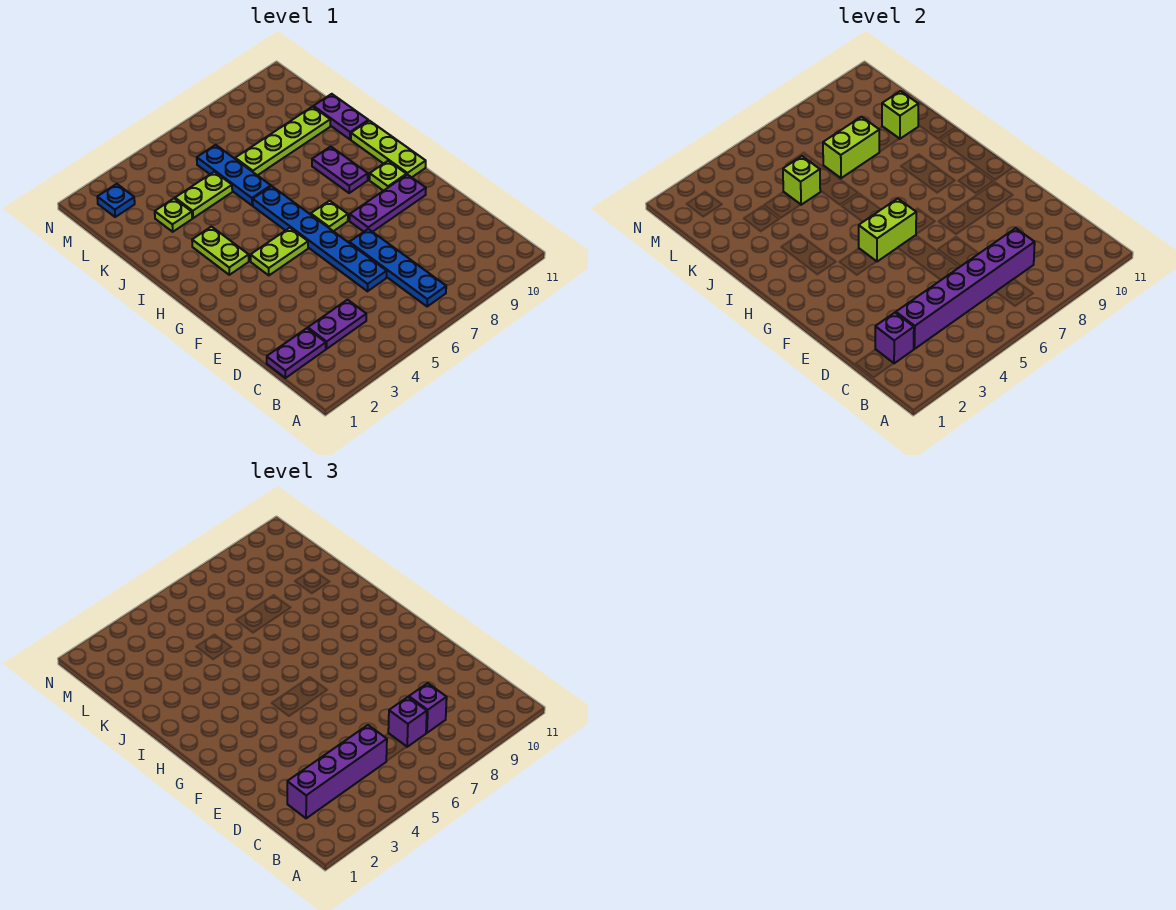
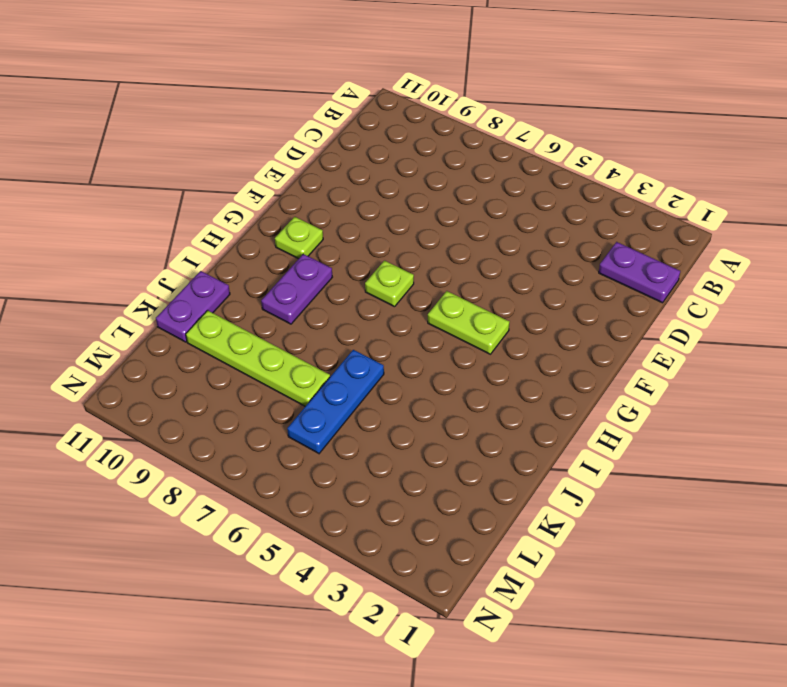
none -> blue plate B7:E7 level 1
none -> purple plate C3:C4 level 1
none -> blue plate D6:I6 level 1

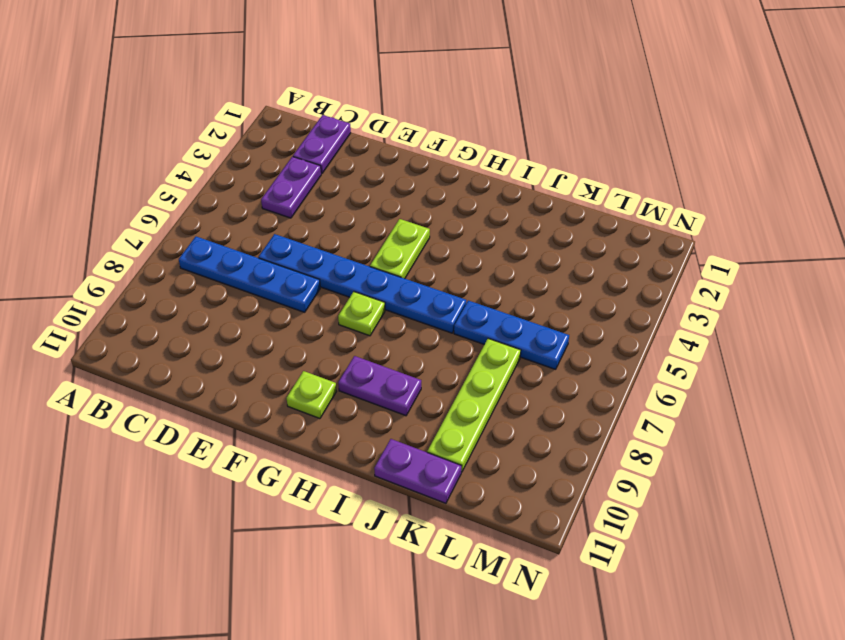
none -> purple plate F8:F10 level 1
none -> lime plate G11:I11 level 1
none -> lime plate H3:I3 level 1

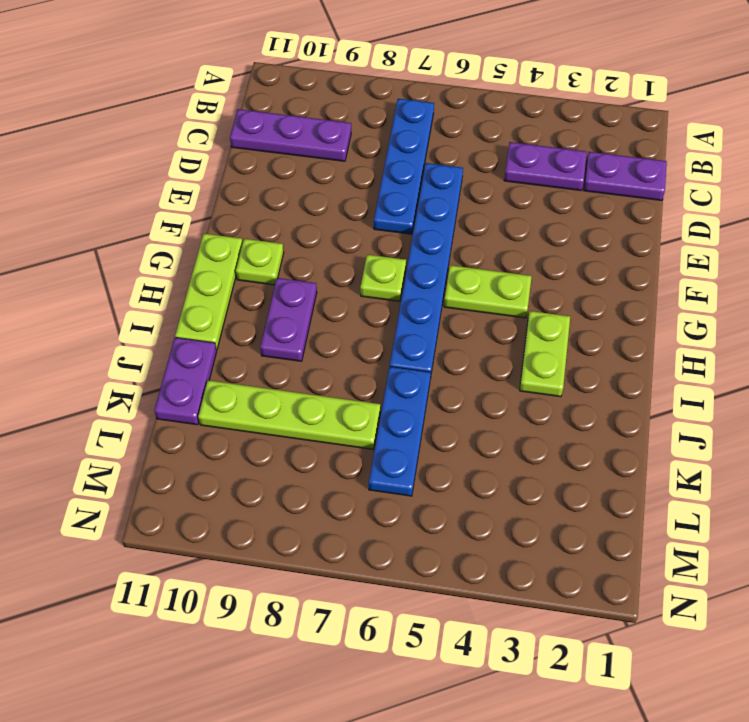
purple plate C9:C11 level 1 -> purple plate F8:F10 level 1
none -> lime plate K3 level 1
none -> lime plate K4:K5 level 1
none -> blue plate M2 level 1

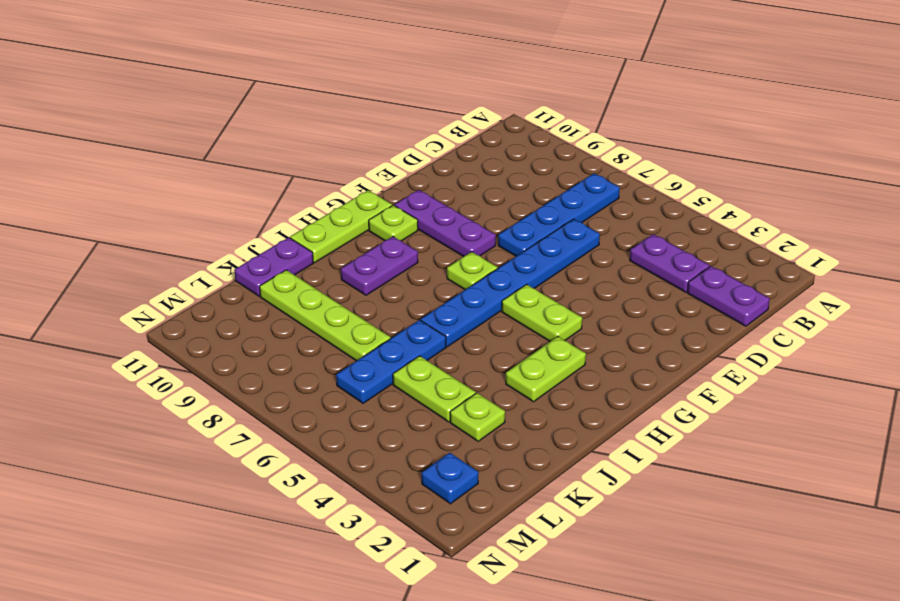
none -> purple brick C2 level 2
none -> purple brick C3:C8 level 2
none -> lime brick G5:G6 level 2

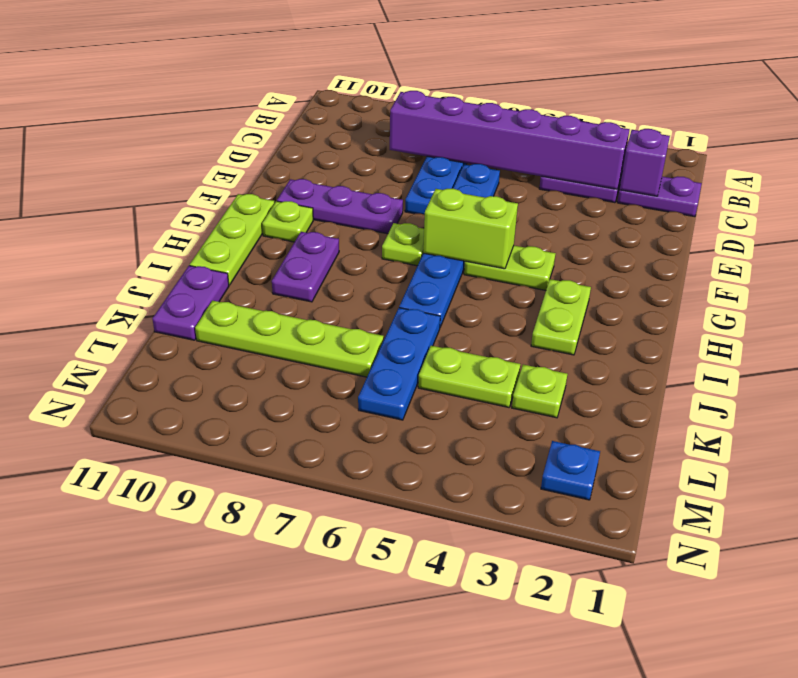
none -> lime brick K5 level 2
none -> lime brick K7:K8 level 2
none -> lime brick K10 level 2

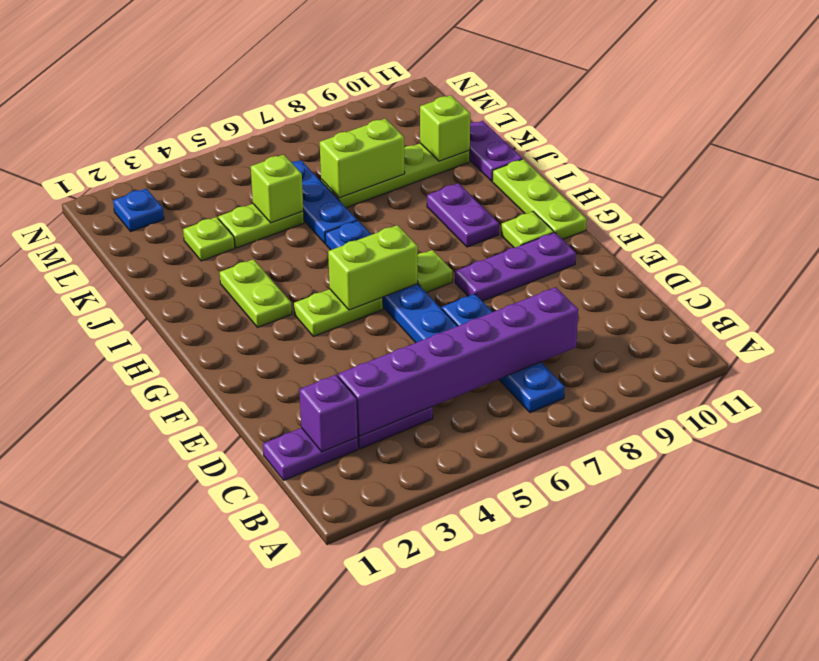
none -> purple brick C2:C5 level 3
none -> purple brick C7 level 3
none -> purple brick C8 level 3

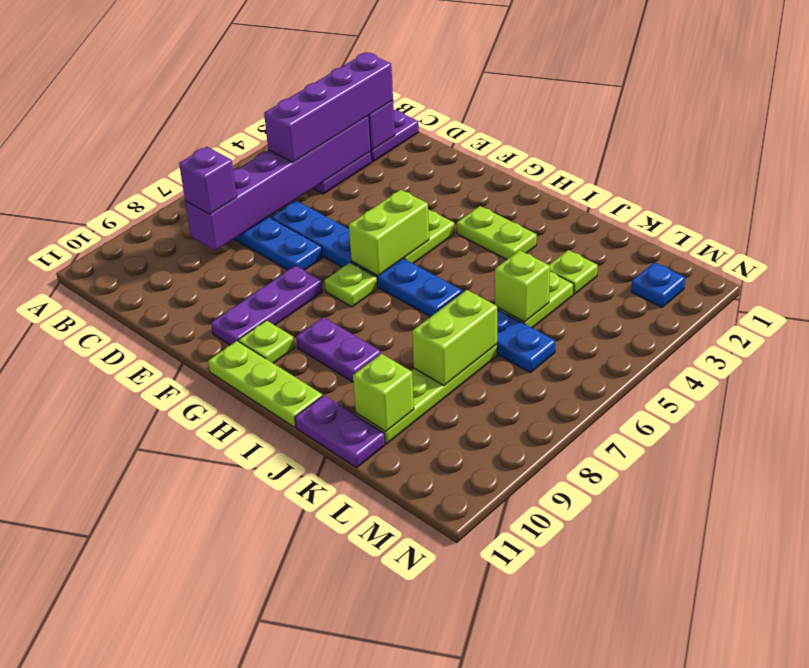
none -> purple brick C7 level 3

